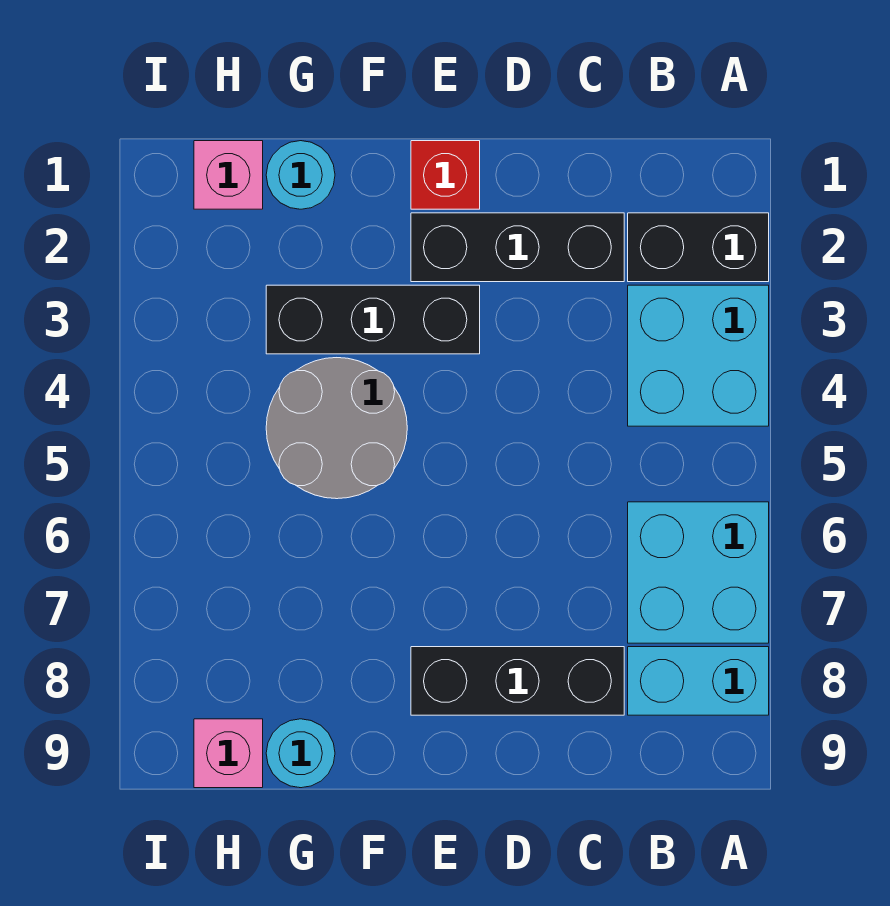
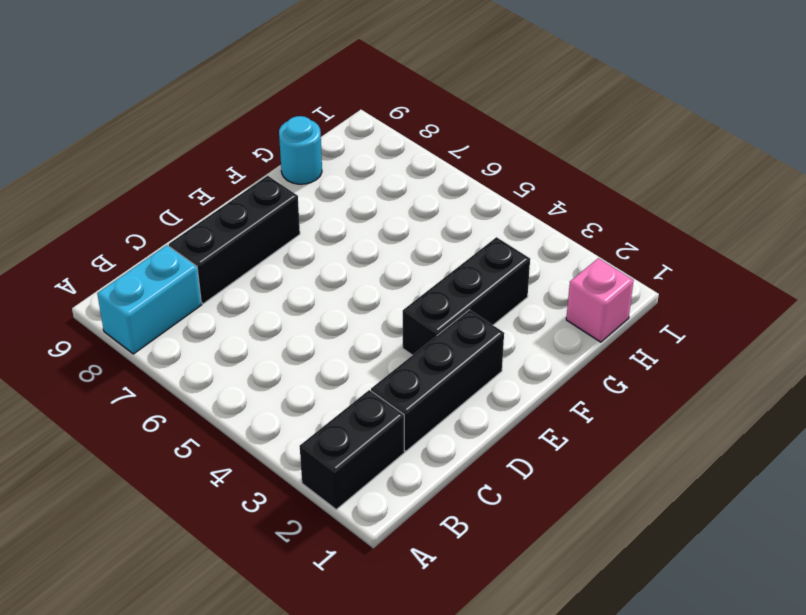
none -> cyan brick A3:B4 level 1
none -> cyan brick A6:B7 level 1
none -> red brick E1 level 1

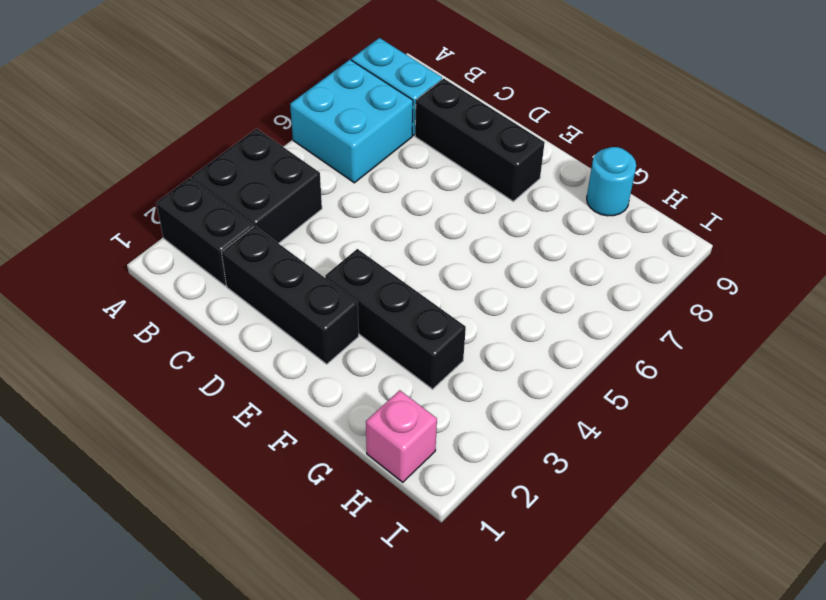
black brick A3:B4 level 1 -> cyan brick A3:B4 level 1
none -> red brick E1 level 1
none -> grey round brick F4:G5 level 1
none -> cyan round brick G1 level 1

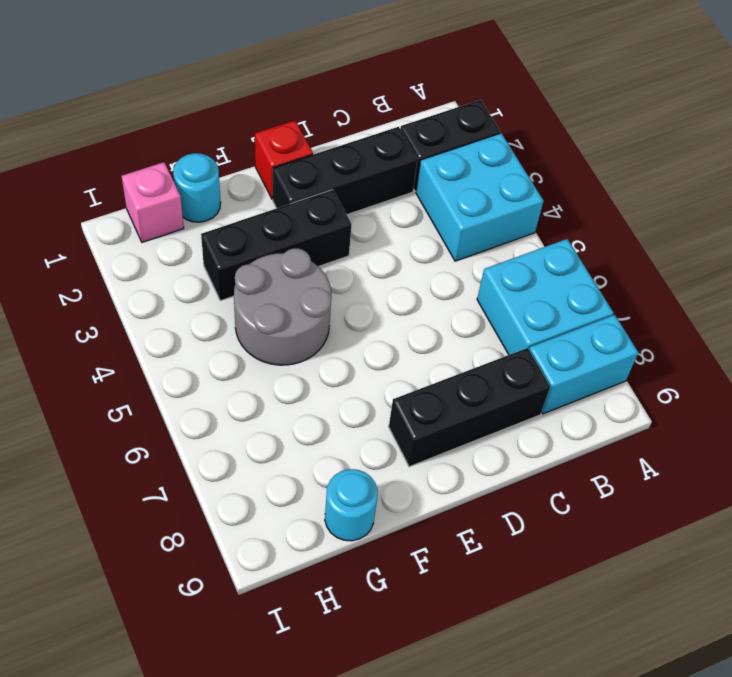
none -> pink brick H9 level 1

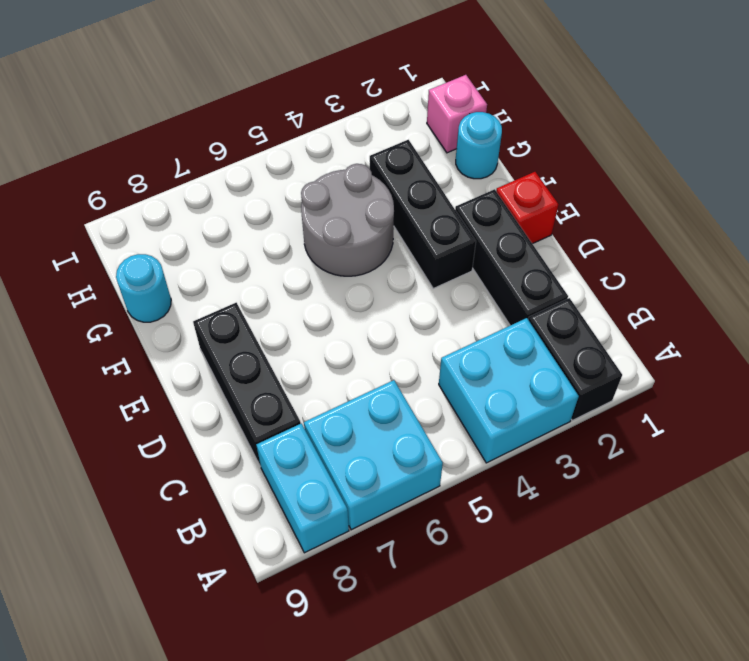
none -> pink brick H9 level 1

